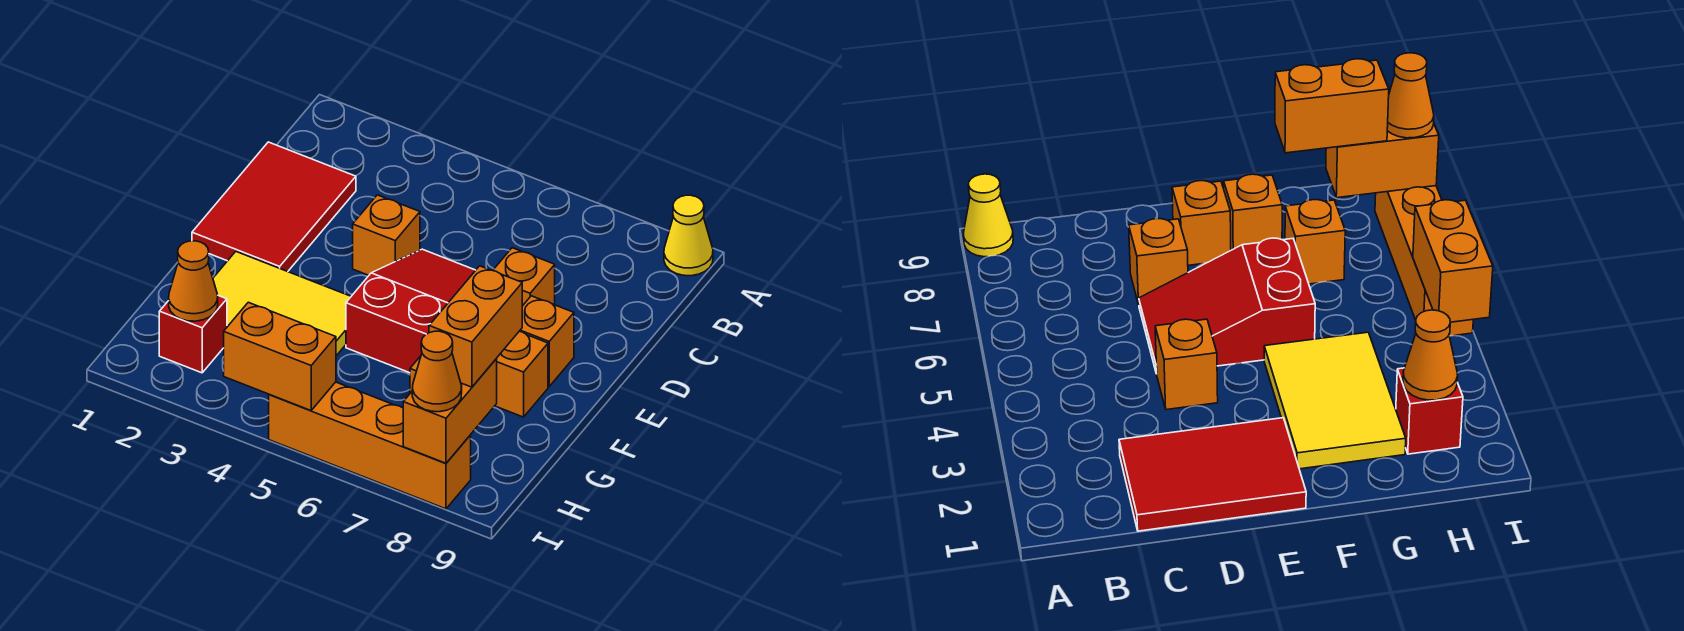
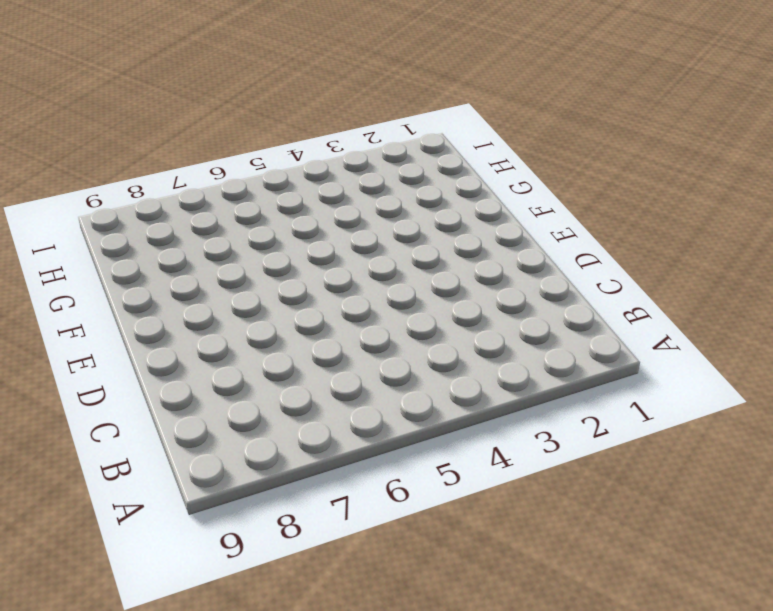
none -> yellow cone A9 level 1
none -> red tile C1:E2 level 1
none -> orange brick D4 level 1

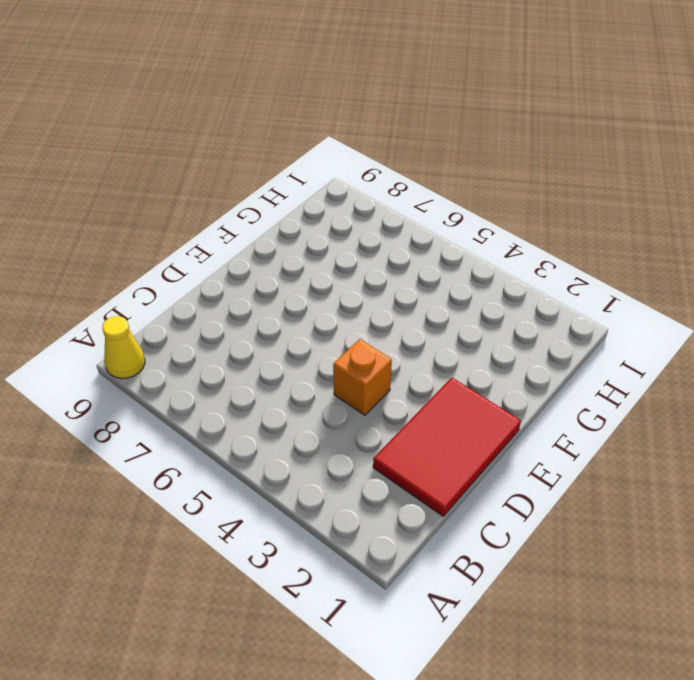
none -> red slope D5:F6 level 1 top F
none -> orange brick D7 level 1
none -> orange brick E8 level 1

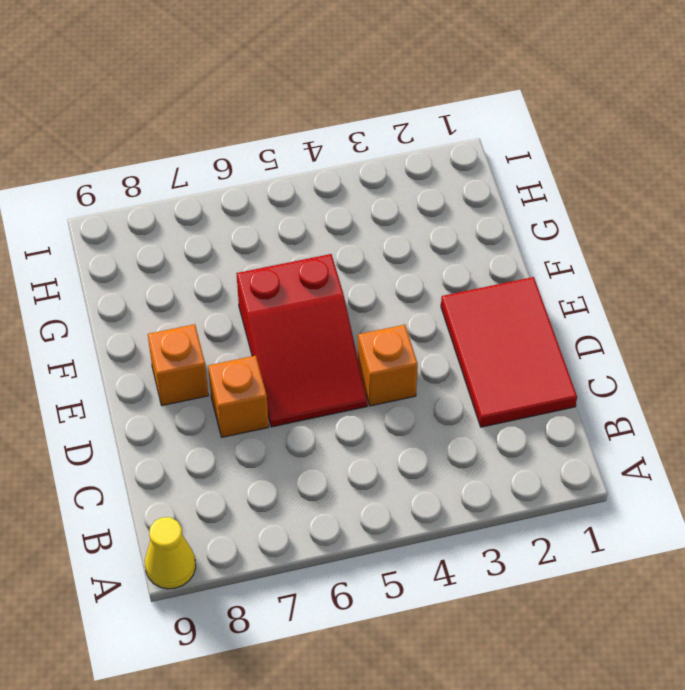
none -> yellow tile F2:G4 level 1
none -> orange brick F8 level 1
none -> orange brick G7 level 1

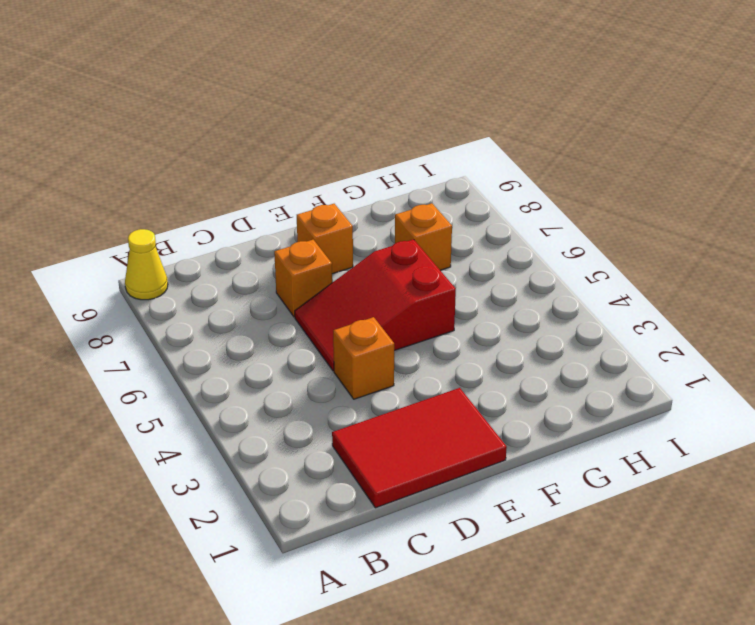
none -> yellow tile F2:G4 level 1
none -> orange brick F8 level 1
none -> red brick H2 level 1

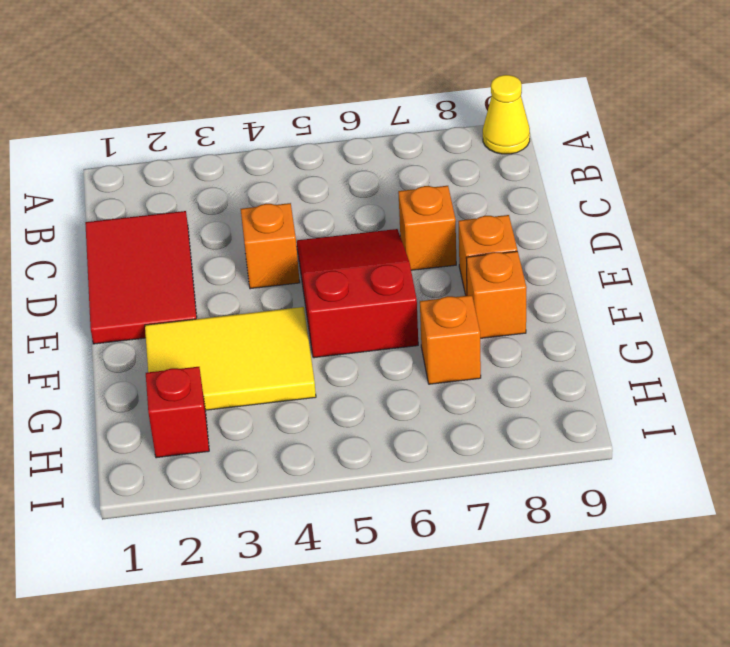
none -> orange brick I5:I8 level 1
none -> orange cone H2 level 2
none -> orange brick H8:I8 level 2

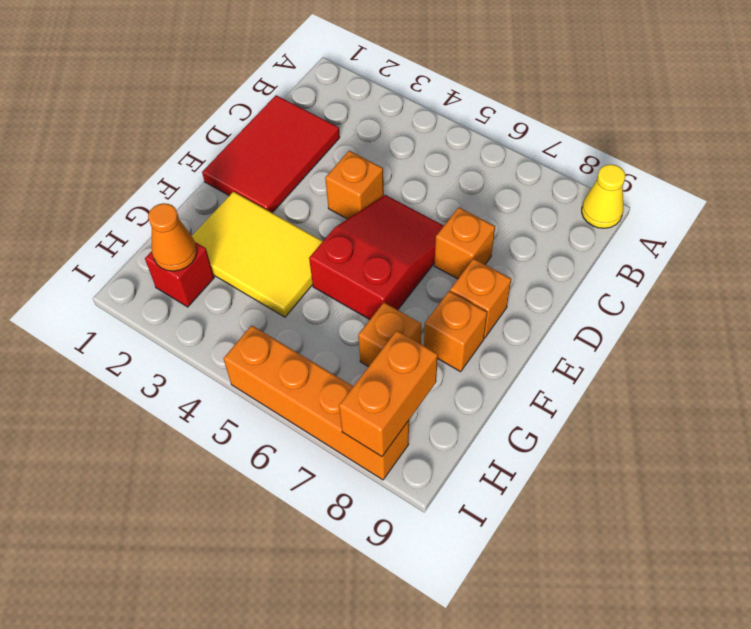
none -> orange brick I4:I5 level 2
none -> orange brick G8:H8 level 3
none -> orange cone I8 level 3

